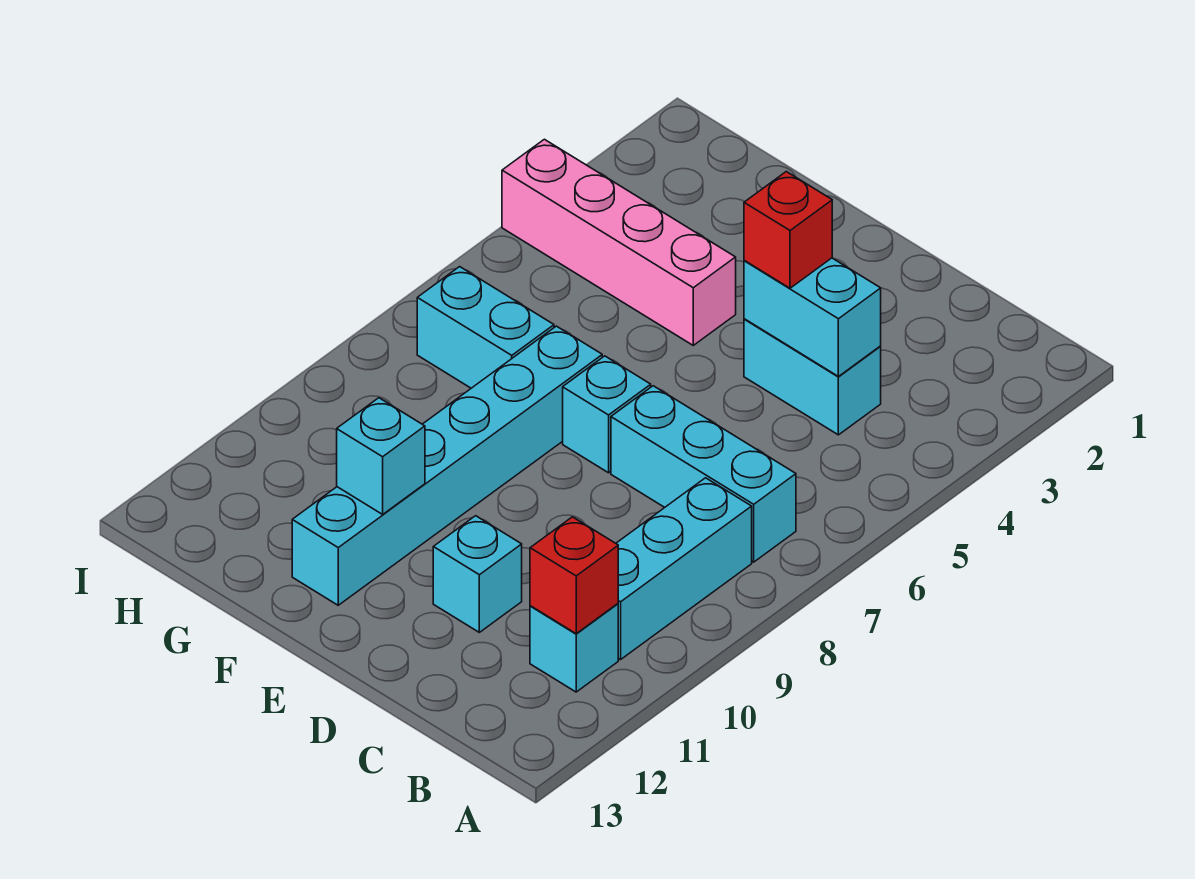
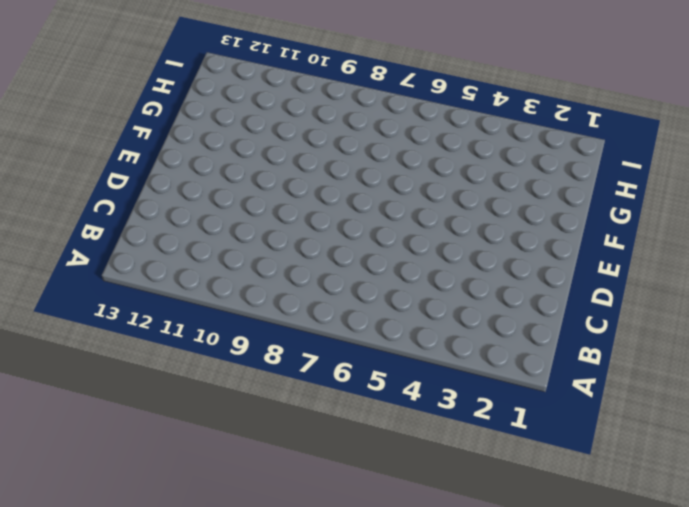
none -> cyan brick B7:D7 level 1
none -> cyan brick B8:B10 level 1
none -> cyan brick B11 level 1

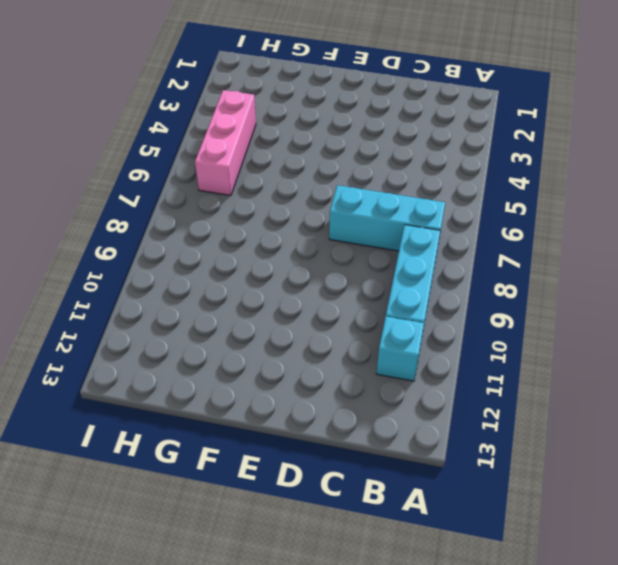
pink brick H4:H6 level 1 -> pink brick F4:I4 level 1
none -> cyan brick C4:D4 level 1
none -> cyan brick D11 level 1
none -> cyan brick E7 level 1

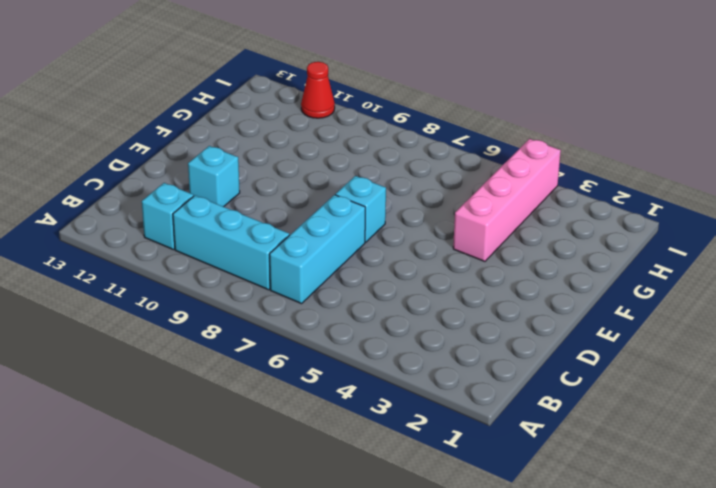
red cone I11 level 1 -> none
none -> cyan brick C4:D4 level 1
none -> cyan brick F7:F12 level 1
none -> cyan brick G7:H7 level 1

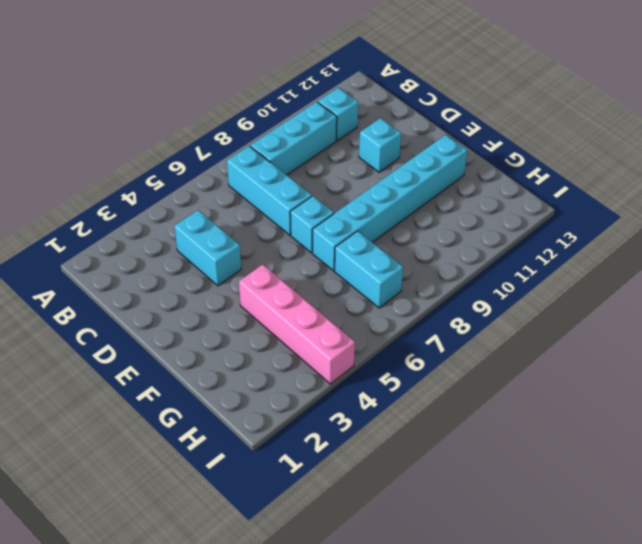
none -> red brick B11 level 2
none -> cyan brick C4:D4 level 2
none -> cyan brick F11 level 2

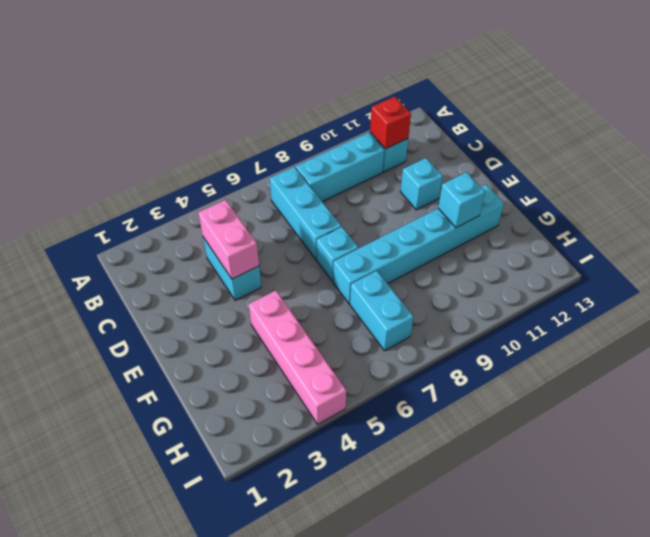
pink brick C4:D4 level 2 -> cyan brick C4:D4 level 2
none -> red brick D4 level 3

